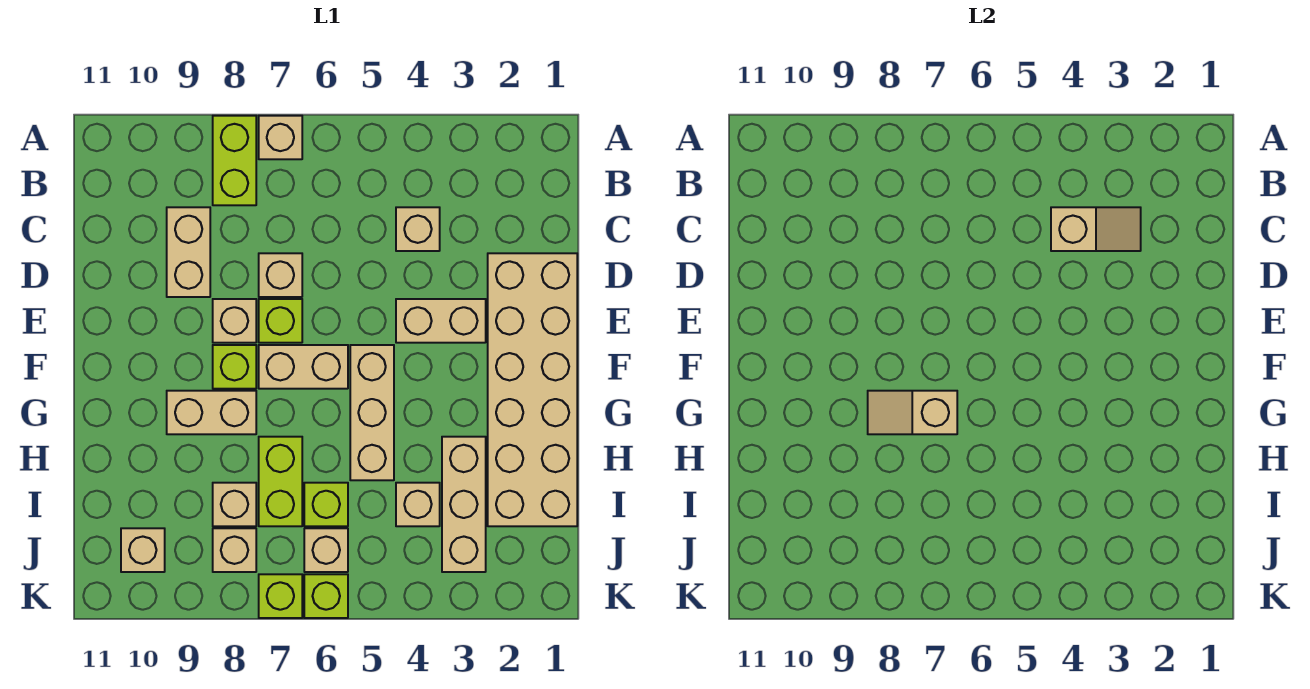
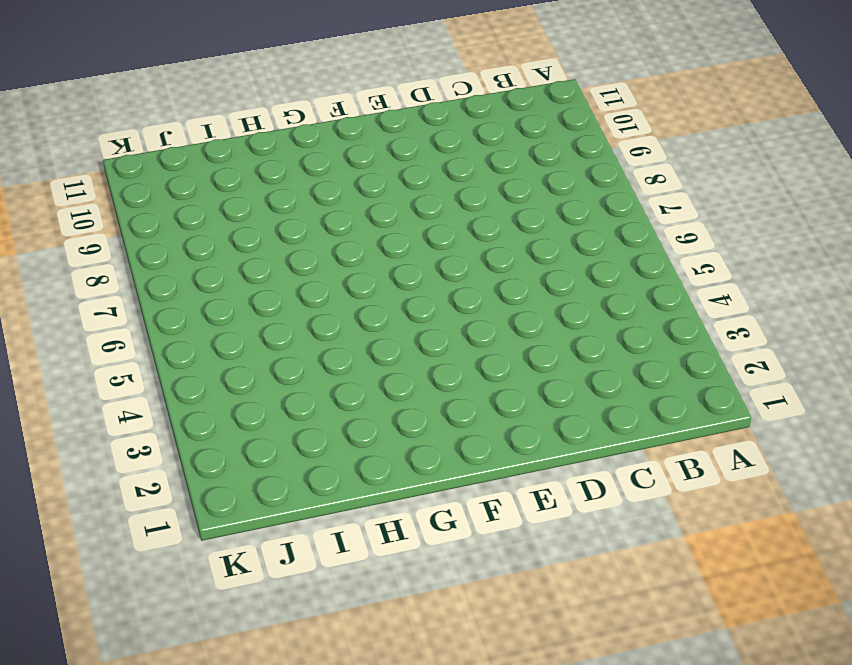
none -> tan brick A7 level 1
none -> lime brick A8:B8 level 1
none -> tan brick C4 level 1

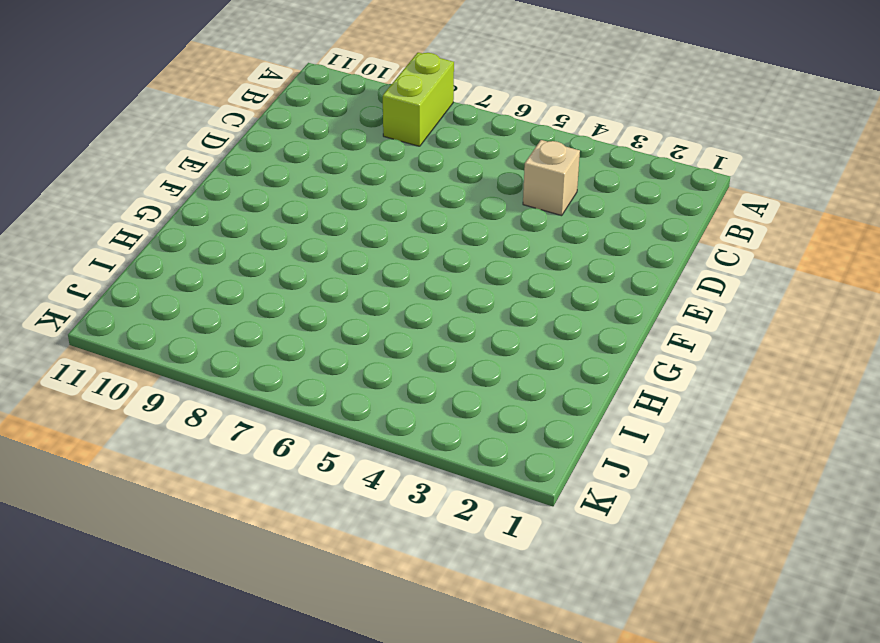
none -> tan brick A7 level 1
none -> tan brick C9:D9 level 1
none -> tan brick D1:I2 level 1

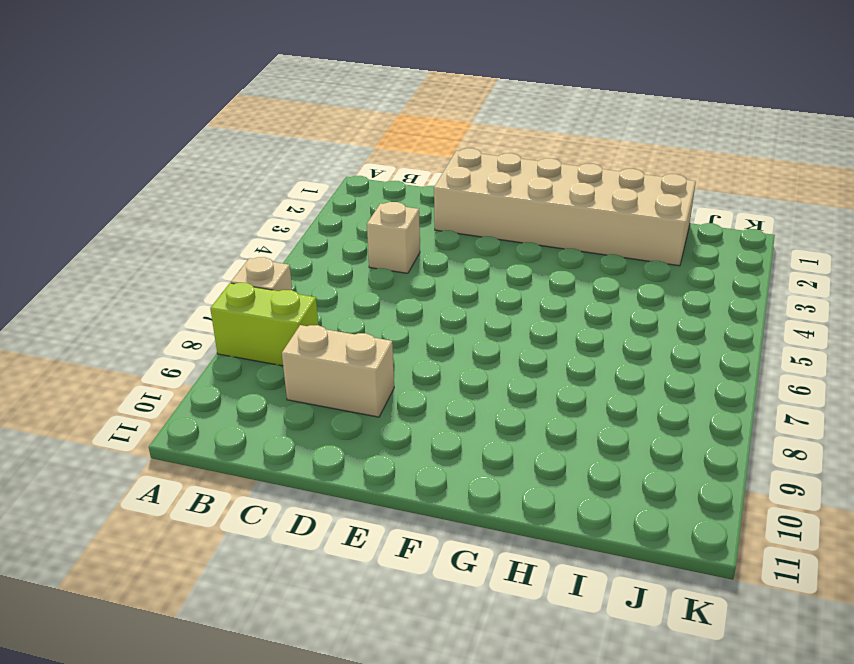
none -> tan brick D7 level 1
none -> tan brick E3:E4 level 1
none -> lime brick E7 level 1

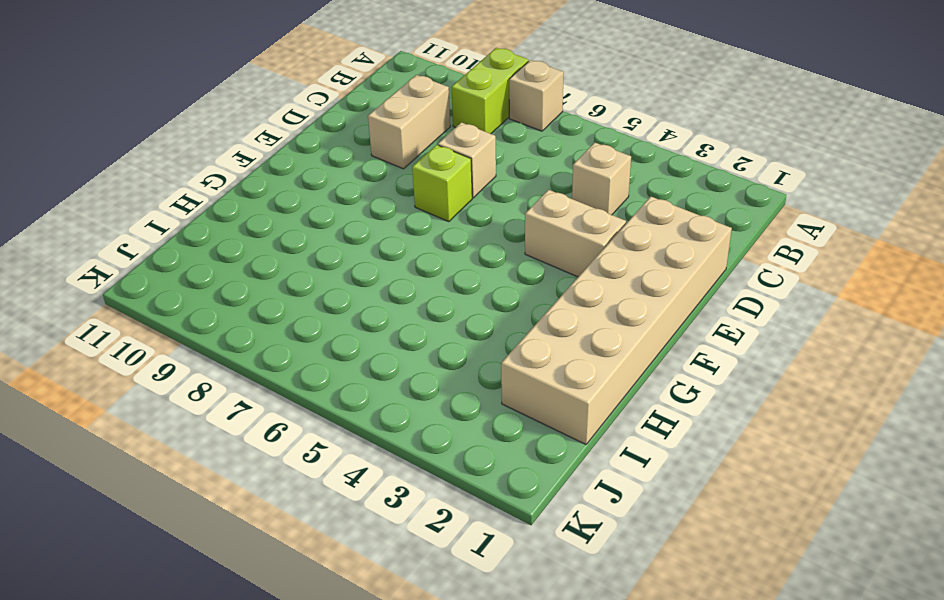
none -> tan brick E8 level 1
none -> tan brick F5:H5 level 1
none -> tan brick F6:F7 level 1

